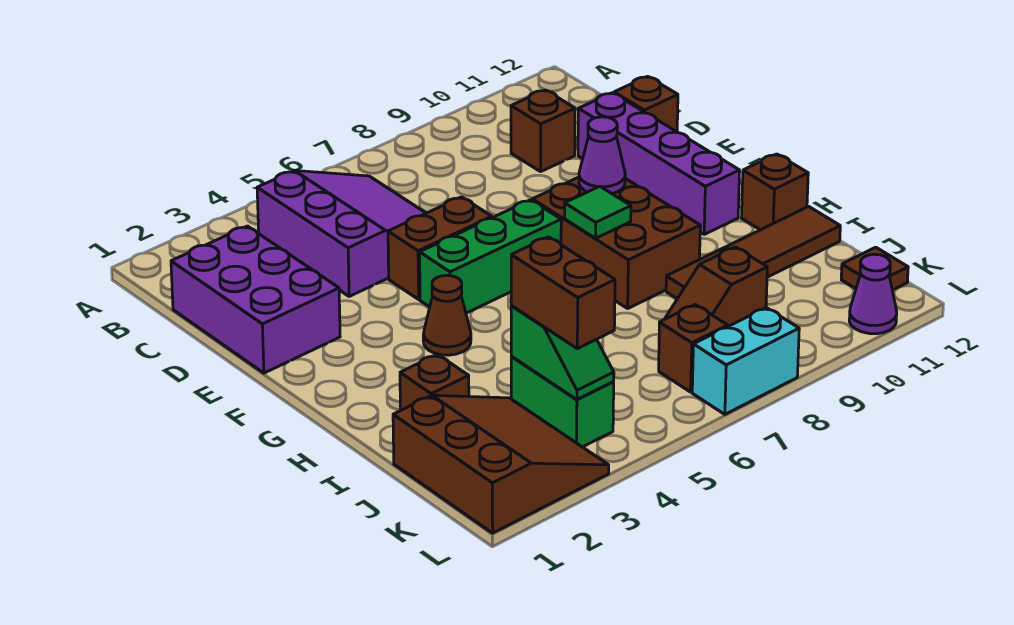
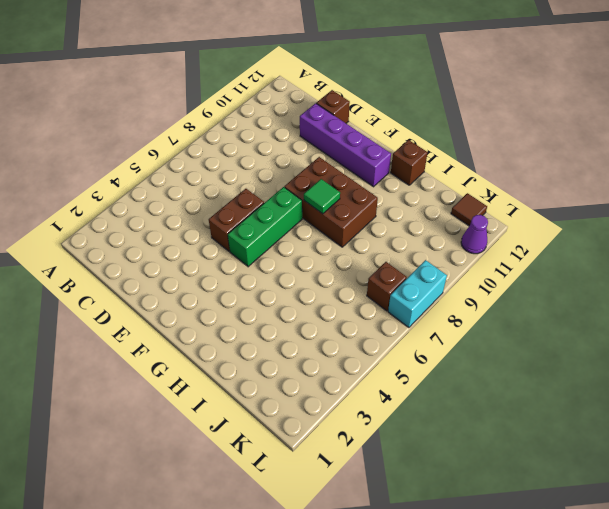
none -> purple slope B4:D6 level 1 top 4
none -> purple brick C1:E2 level 1
none -> brown brick C10 level 1

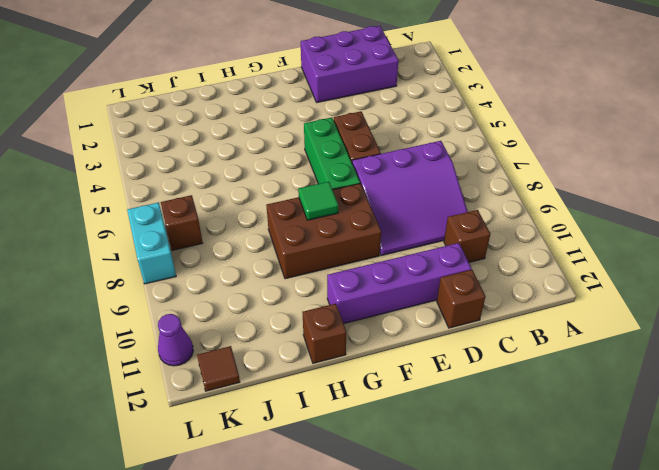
purple slope C7:E9 level 1 top 7 -> purple slope B4:D6 level 1 top 4
none -> brown cone G4 level 1
none -> brown brick I2 level 1
none -> brown tile I9:I12 level 1

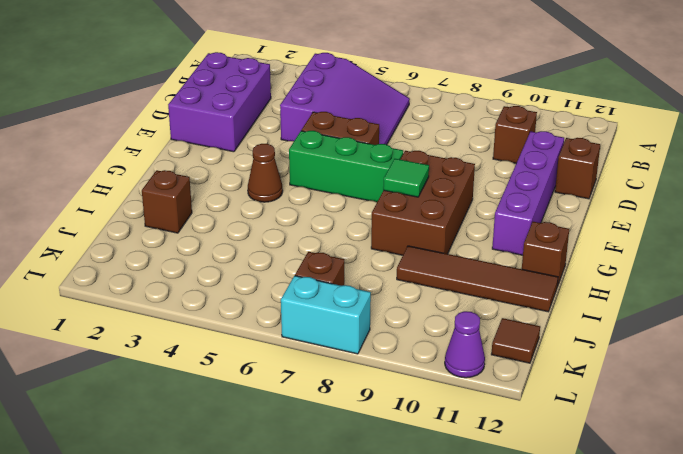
none -> brown slope J1:L3 level 1 top 1
none -> green brick J4:K4 level 1
none -> brown slope J8:J9 level 1 top 9

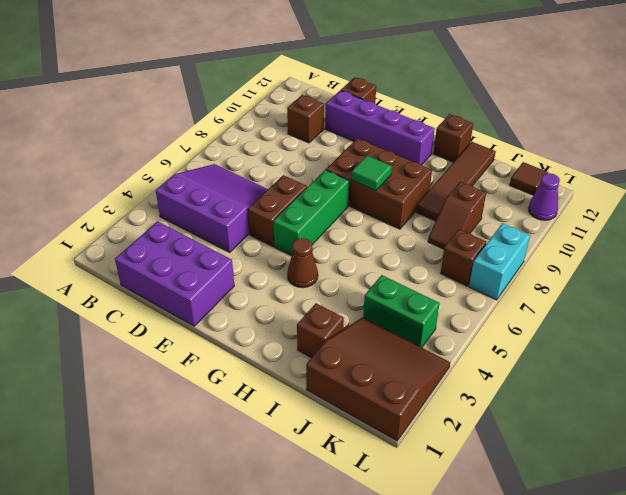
none -> purple cone F9 level 2
none -> green slope J4:K4 level 2 top J
none -> brown brick J4:K4 level 3

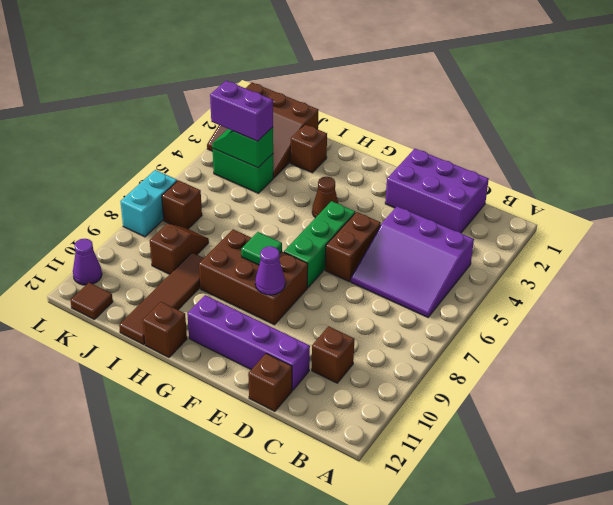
purple brick J4:K4 level 3 -> brown brick J4:K4 level 3

